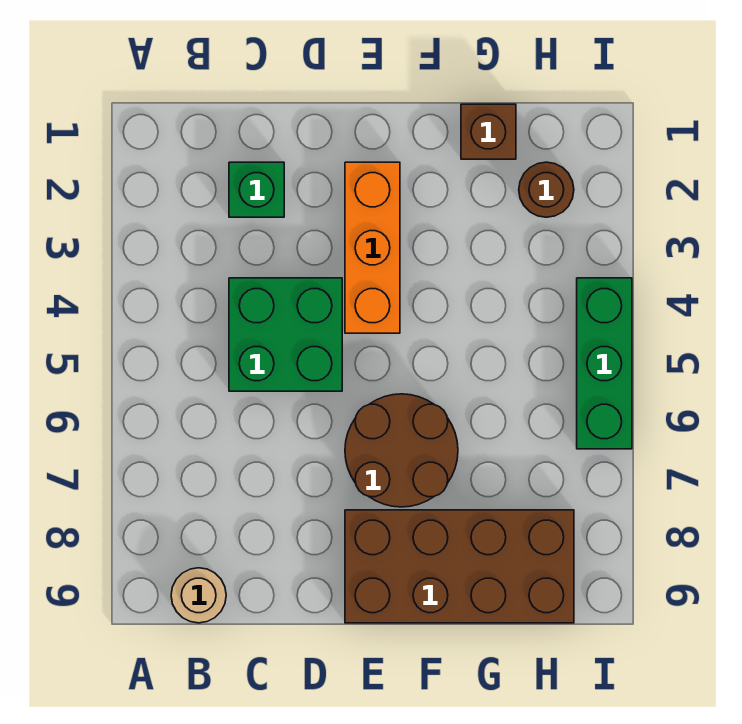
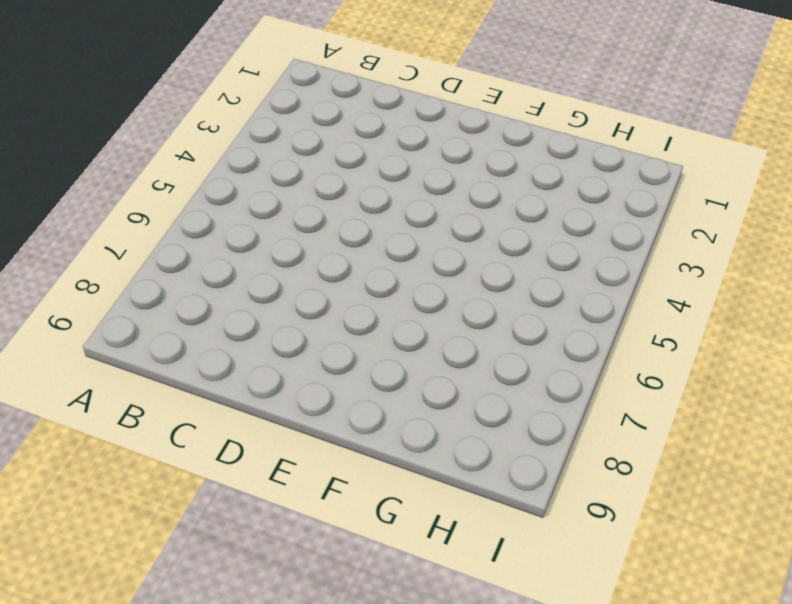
none -> tan round brick B9 level 1
none -> green brick C2 level 1

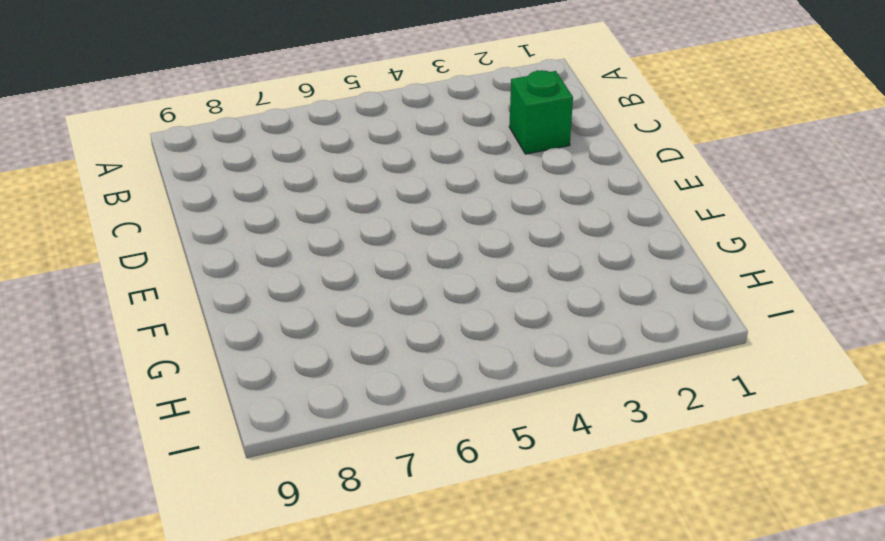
none -> tan round brick B9 level 1
none -> green brick C4:D5 level 1

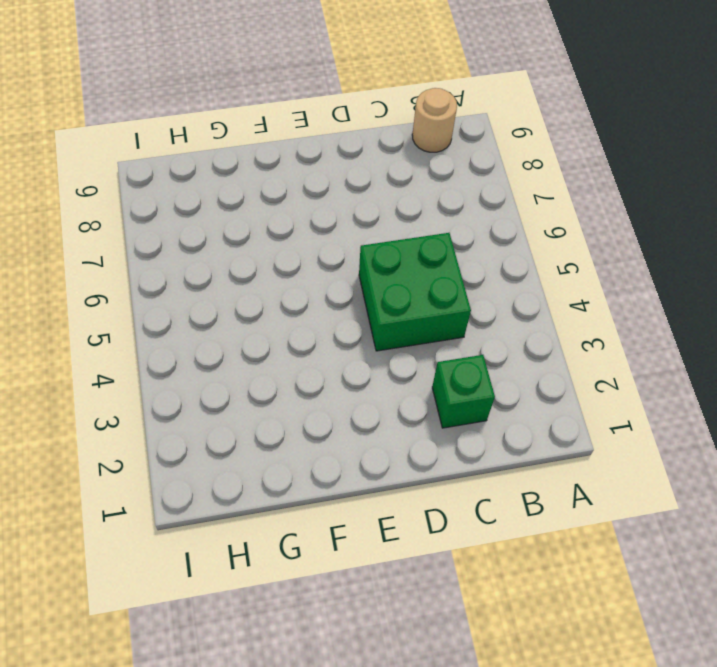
none -> orange brick E2:E4 level 1
none -> brown round brick E6:F7 level 1

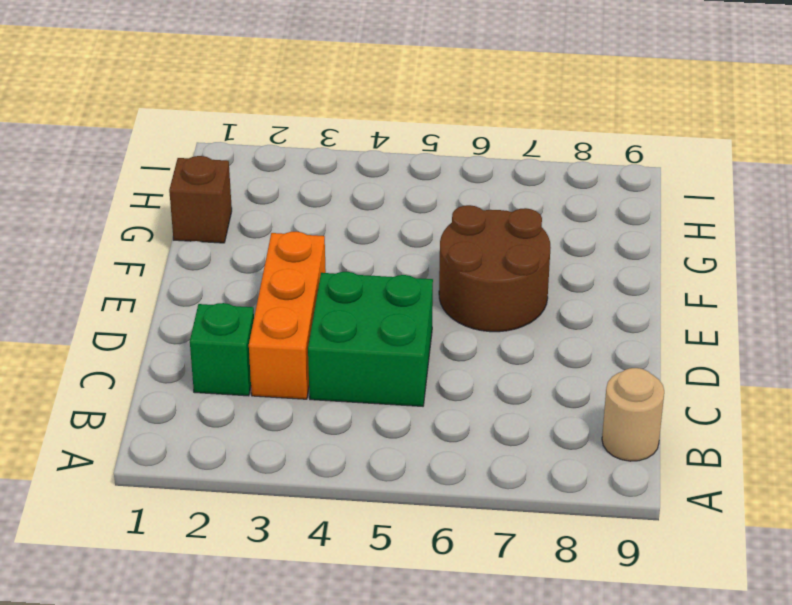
orange brick C3:E3 level 1 -> orange brick E2:E4 level 1
none -> brown brick E8:H9 level 1
none -> brown round brick H2 level 1

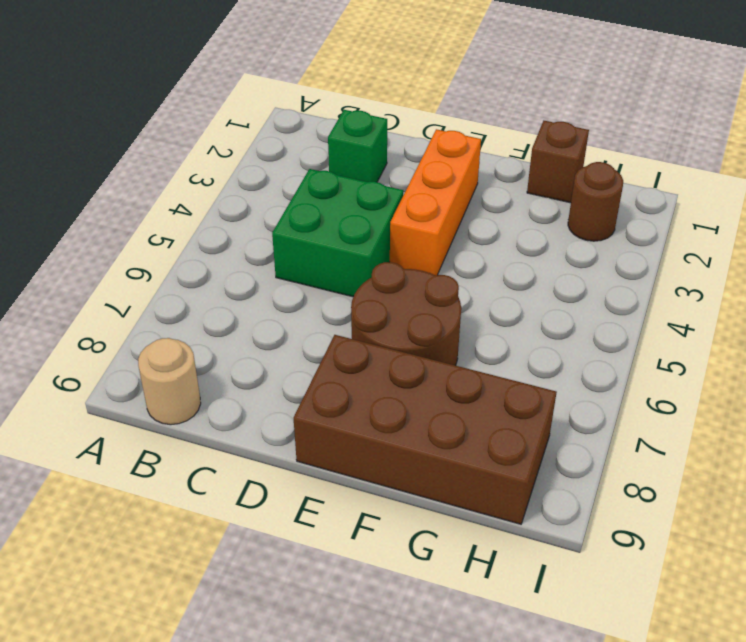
none -> green brick I4:I6 level 1

